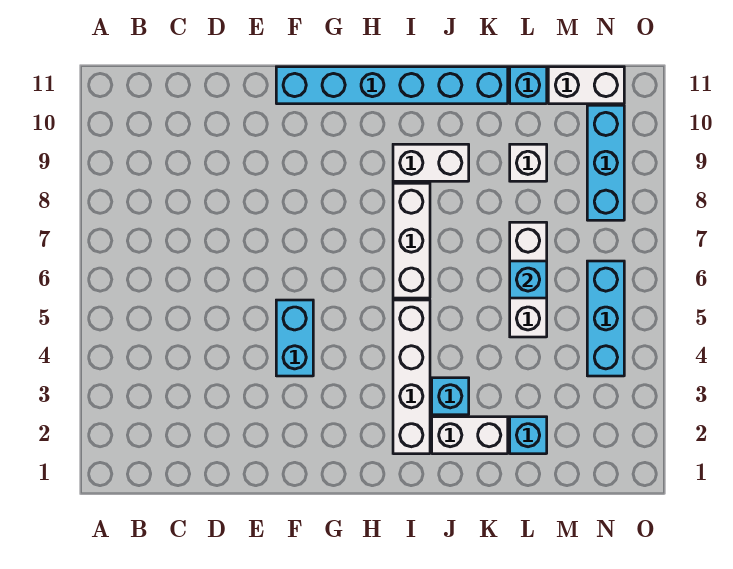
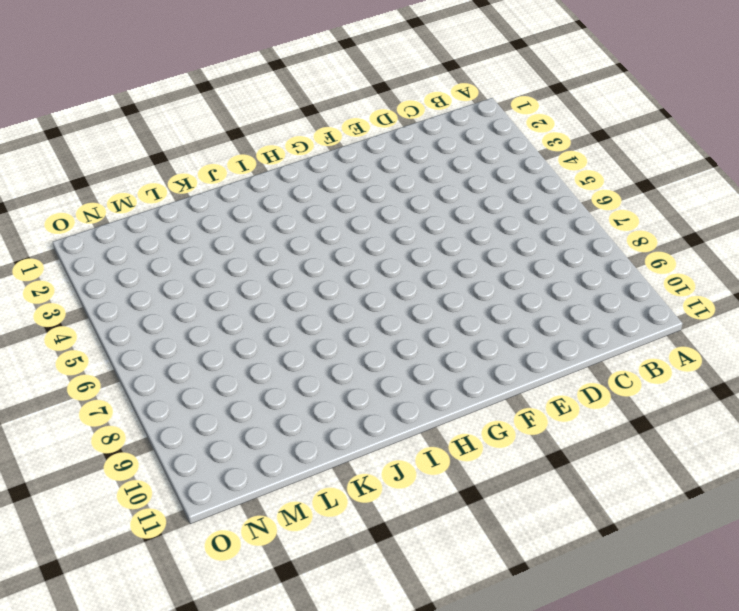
none -> cyan brick F4:F5 level 1
none -> cyan brick F11:K11 level 1
none -> white brick I2:I5 level 1

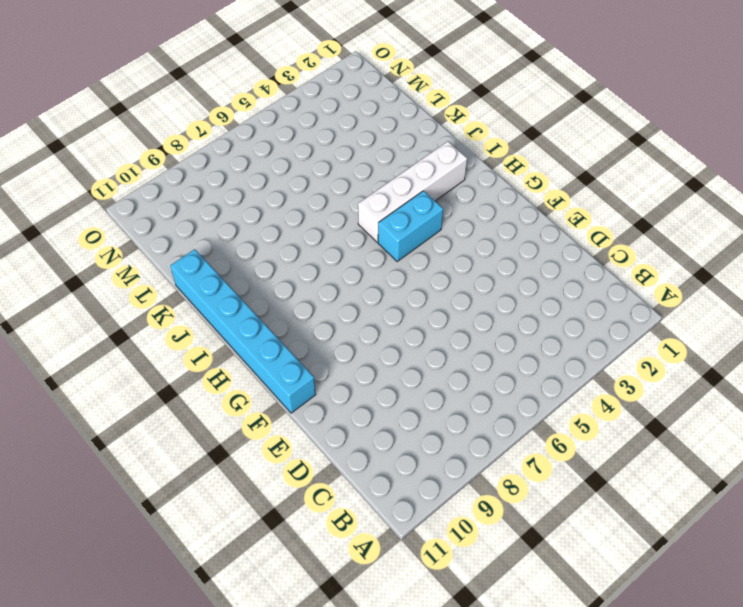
cyan brick H4:H5 level 1 -> cyan brick F4:F5 level 1
none -> white brick I6:I8 level 1
none -> white brick I9:J9 level 1
none -> white brick J2:K2 level 1

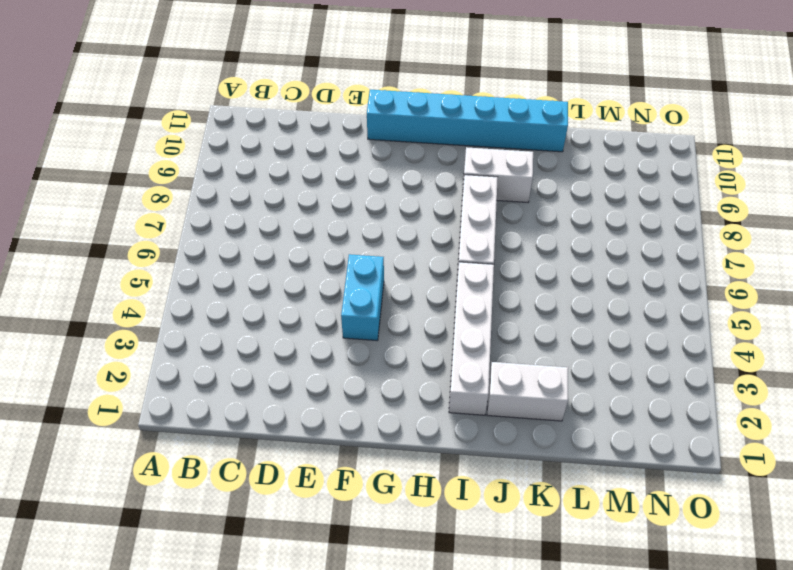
none -> cyan brick J3 level 1
none -> cyan brick L2 level 1
none -> white brick L5:L7 level 1

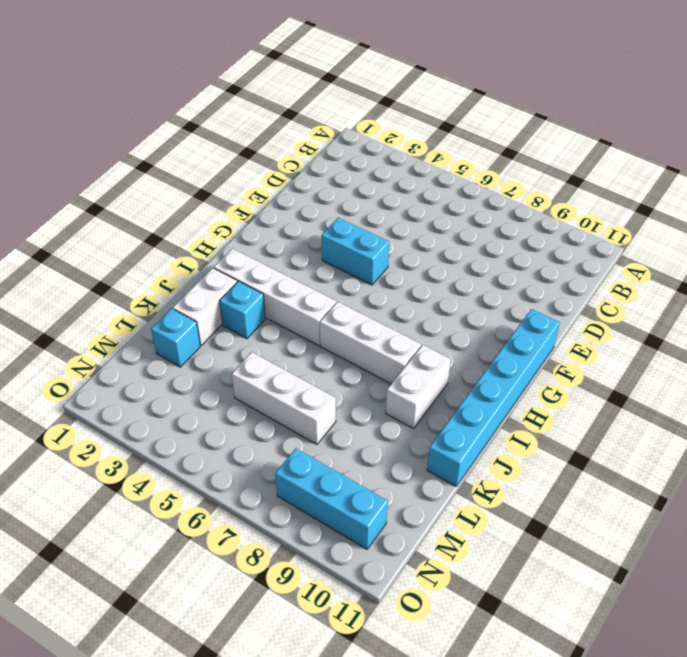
none -> white brick L9 level 1
none -> cyan brick L11 level 1
none -> white brick M11:N11 level 1

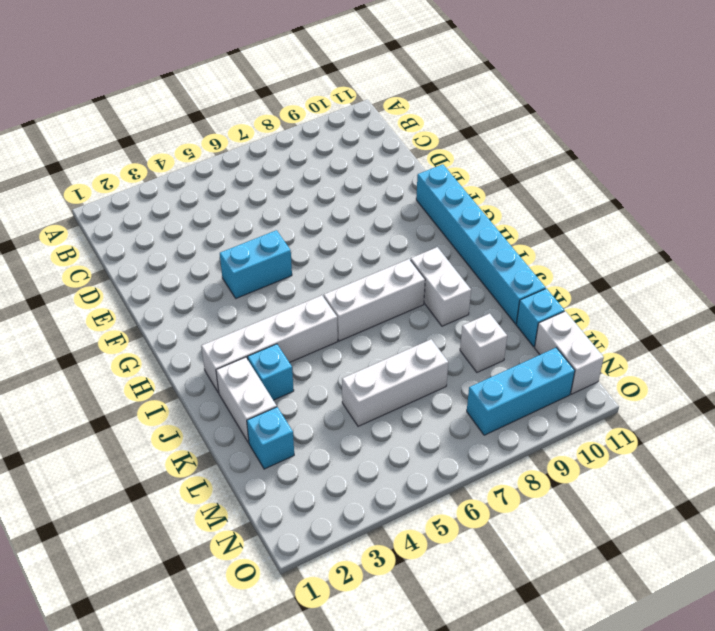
none -> cyan brick N4:N6 level 1
none -> cyan brick L6 level 2

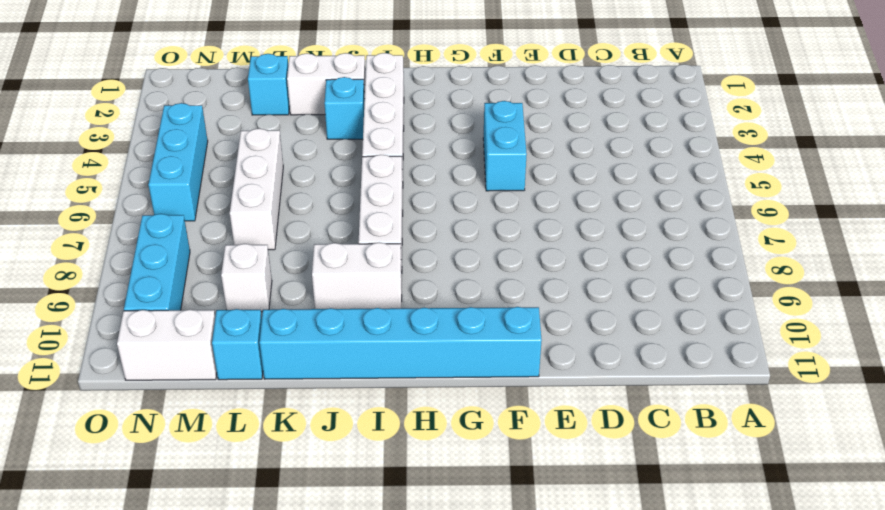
none -> cyan brick L6 level 2

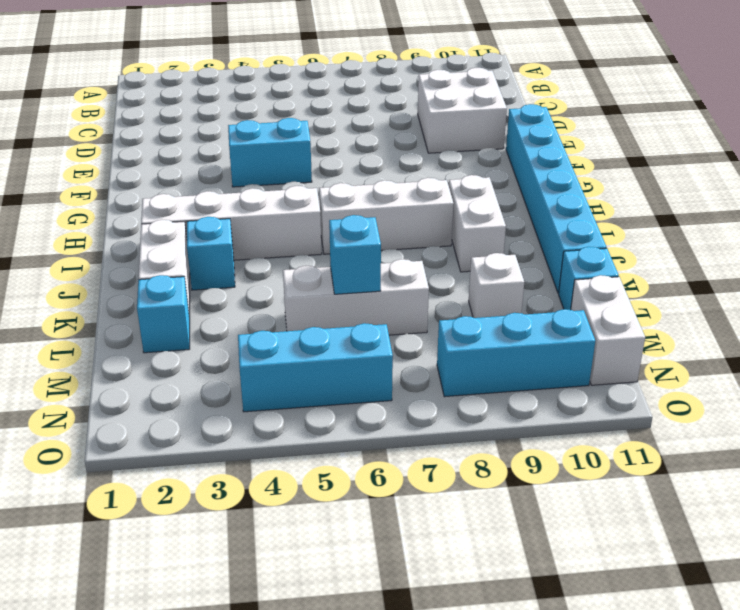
white brick D9:E10 level 1 -> none

